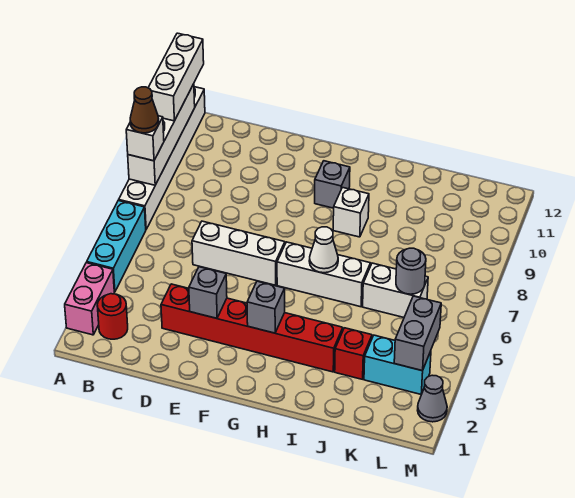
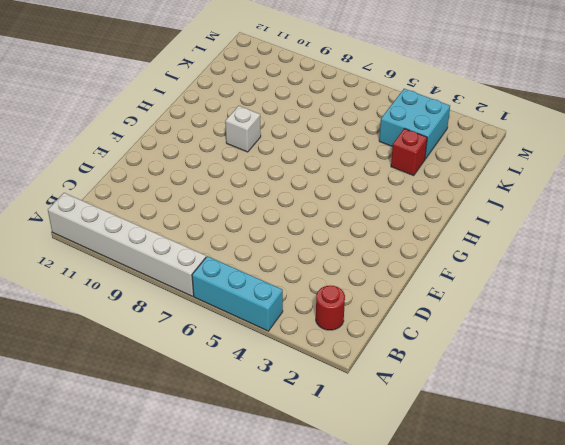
cyan brick K3:L4 level 1 -> cyan brick K3:L3 level 1
none -> pink brick A2:A3 level 1
none -> red brick D3:I3 level 1
none -> white brick D6:F6 level 1

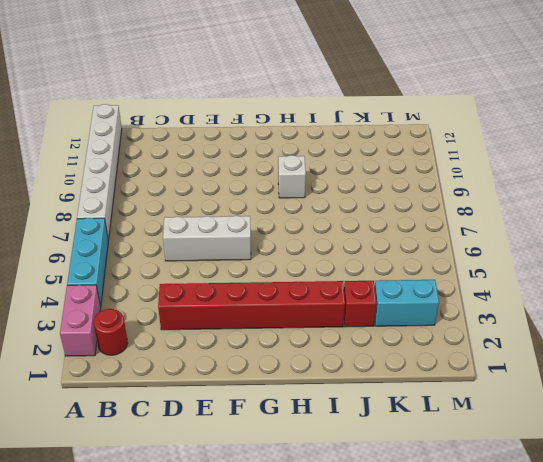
none -> white brick G6:I6 level 1
none -> grey brick G10 level 1
none -> white brick J6:K6 level 1

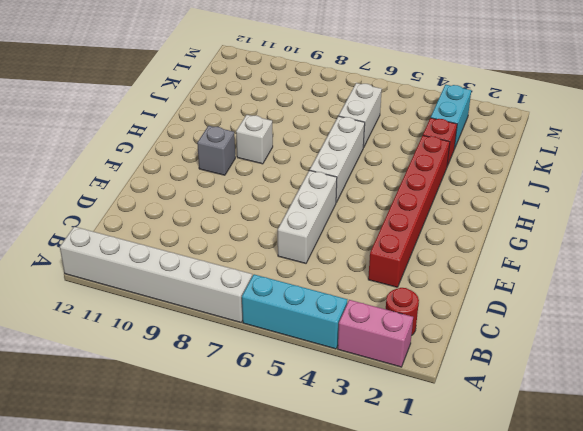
none -> grey cone M2 level 1
none -> white brick A8:A11 level 2
none -> grey brick E3 level 2

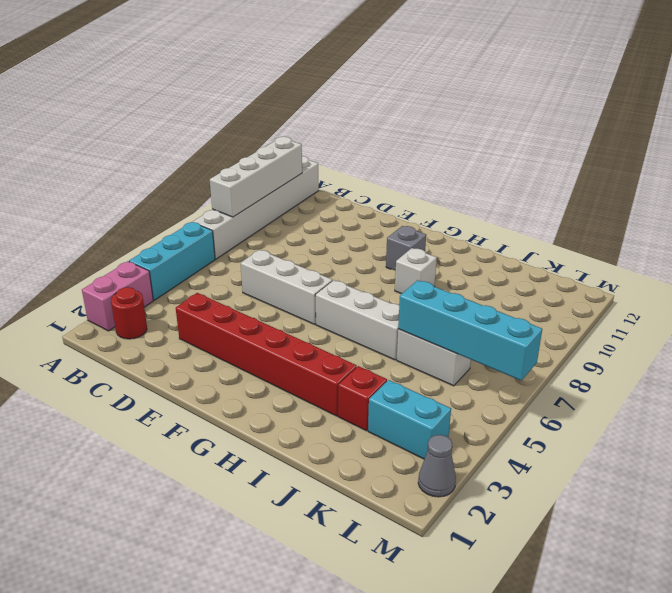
cyan brick J6:M6 level 2 -> grey round brick K6 level 2
none -> grey brick E3 level 2
none -> grey brick G3 level 2
none -> white cone H6 level 2

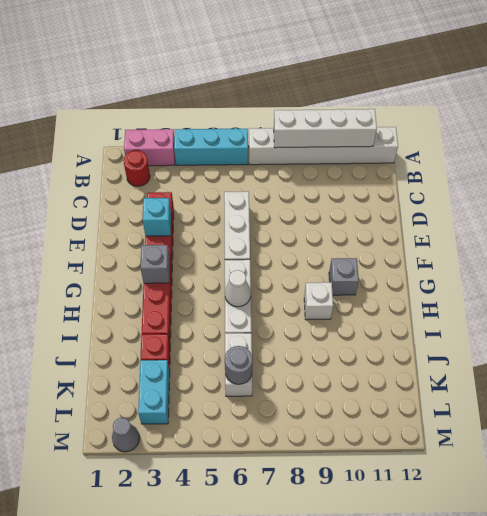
cyan brick E3 level 2 -> grey brick E3 level 2
none -> grey brick L3:L4 level 2
none -> white brick A8 level 3
none -> white brick A10:A12 level 3

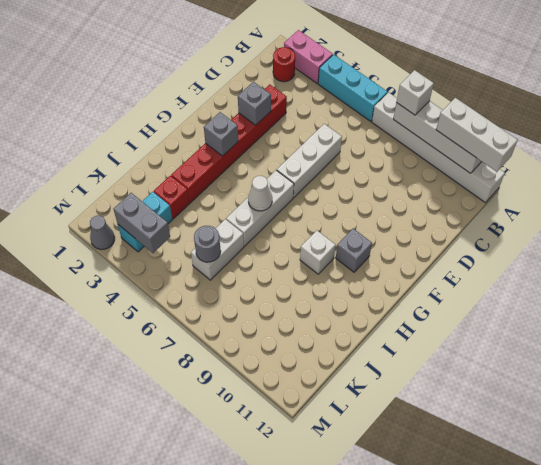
none -> brown cone A8 level 4

